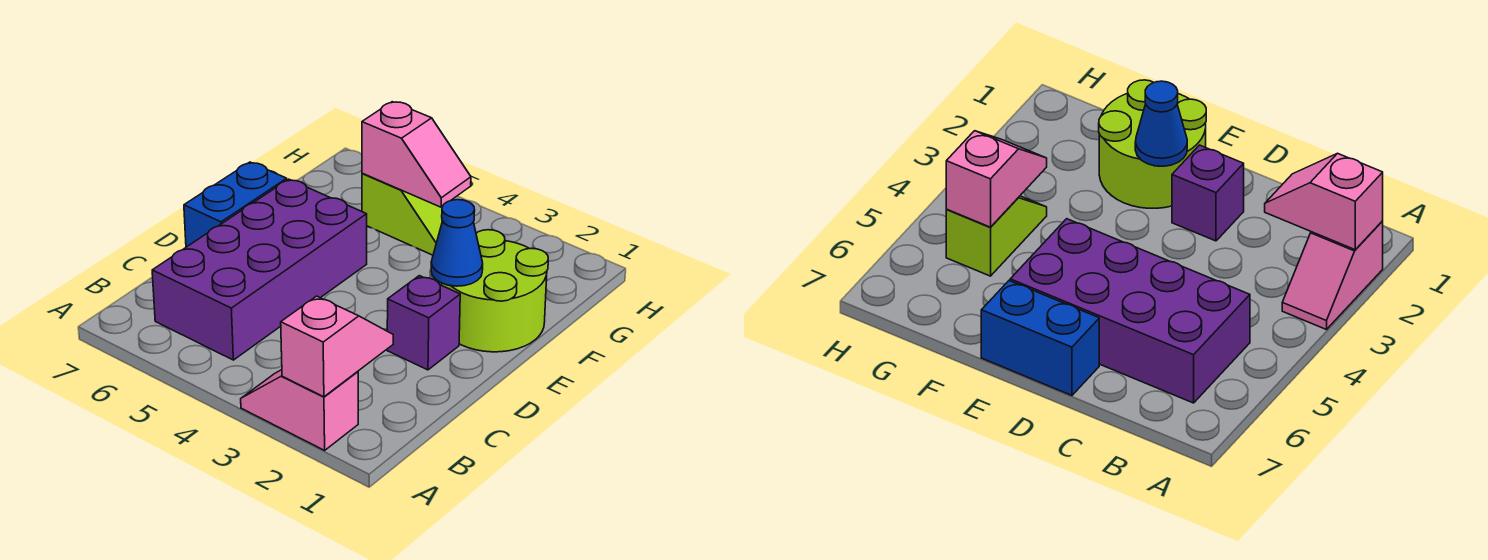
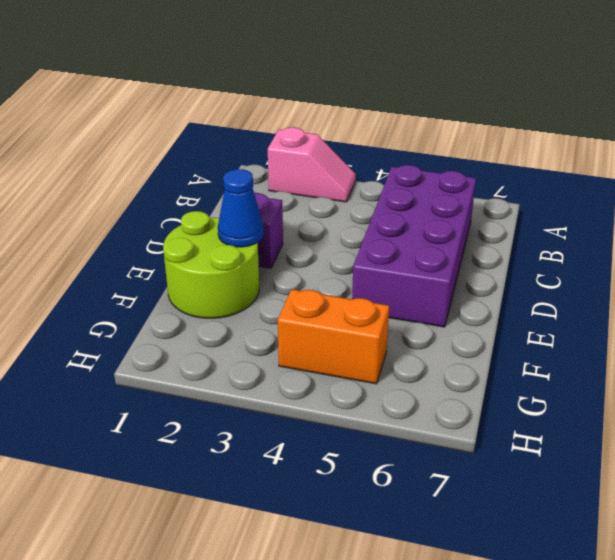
orange brick G4:G5 level 1 -> lime slope G4:G5 level 1 top 5
none -> blue brick D7:E7 level 1
none -> pink slope A2:B2 level 2 top A

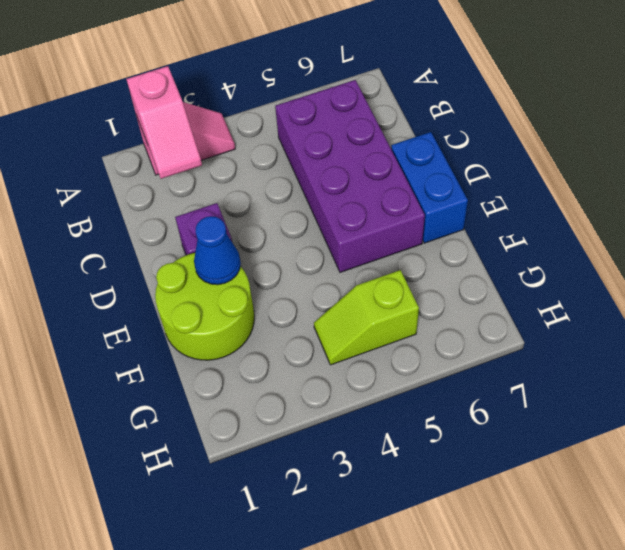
none -> pink slope G4:G5 level 2 top 5

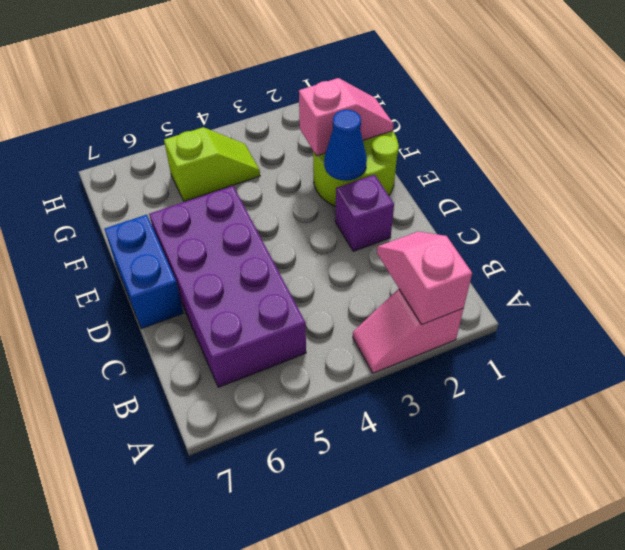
pink slope F1:F2 level 2 top 2 -> pink slope G4:G5 level 2 top 5

